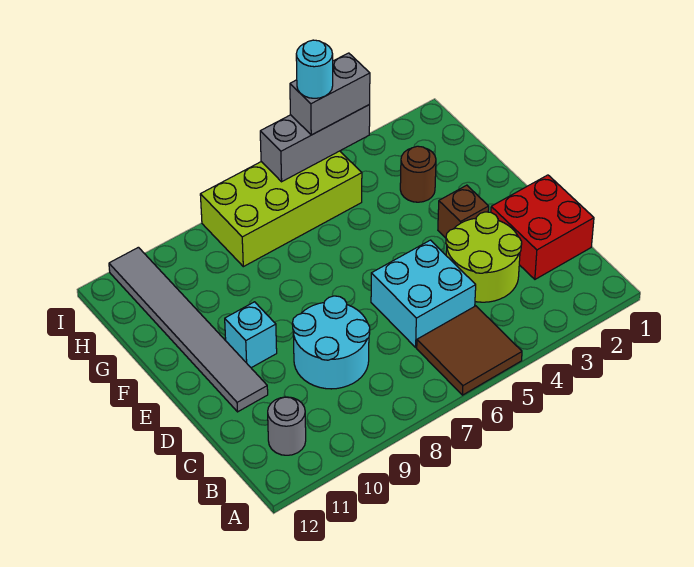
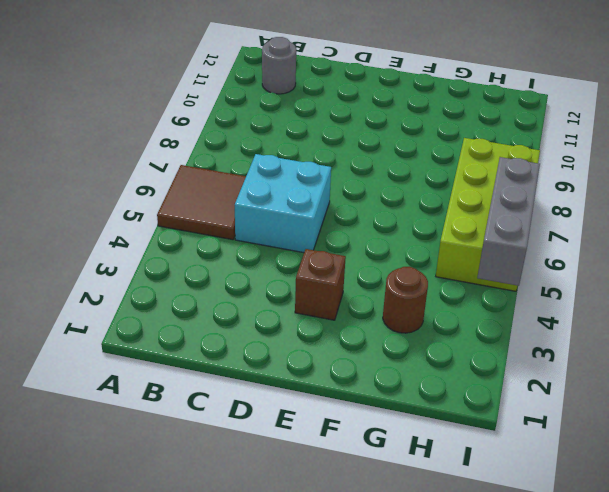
none -> red brick C1:D2 level 1
none -> lime round brick C3:D4 level 1
none -> cyan round brick C8:D9 level 1

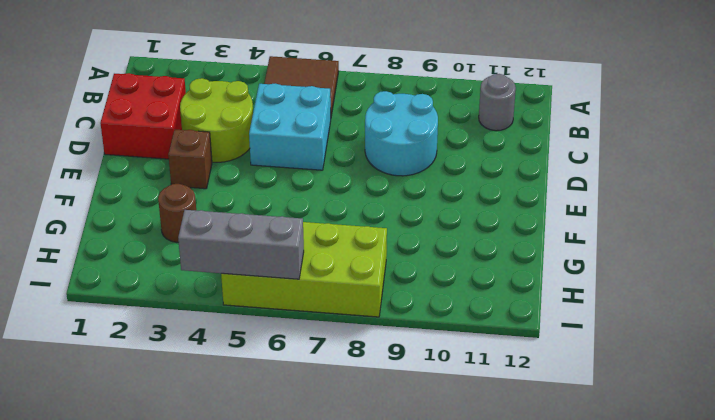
none -> grey tile D11:I11 level 1
none -> cyan brick E10 level 1
none -> grey brick I4:I5 level 3

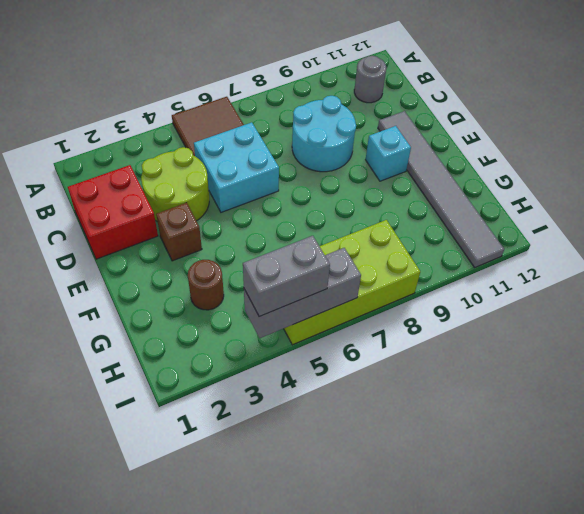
none -> cyan round brick I5 level 4

